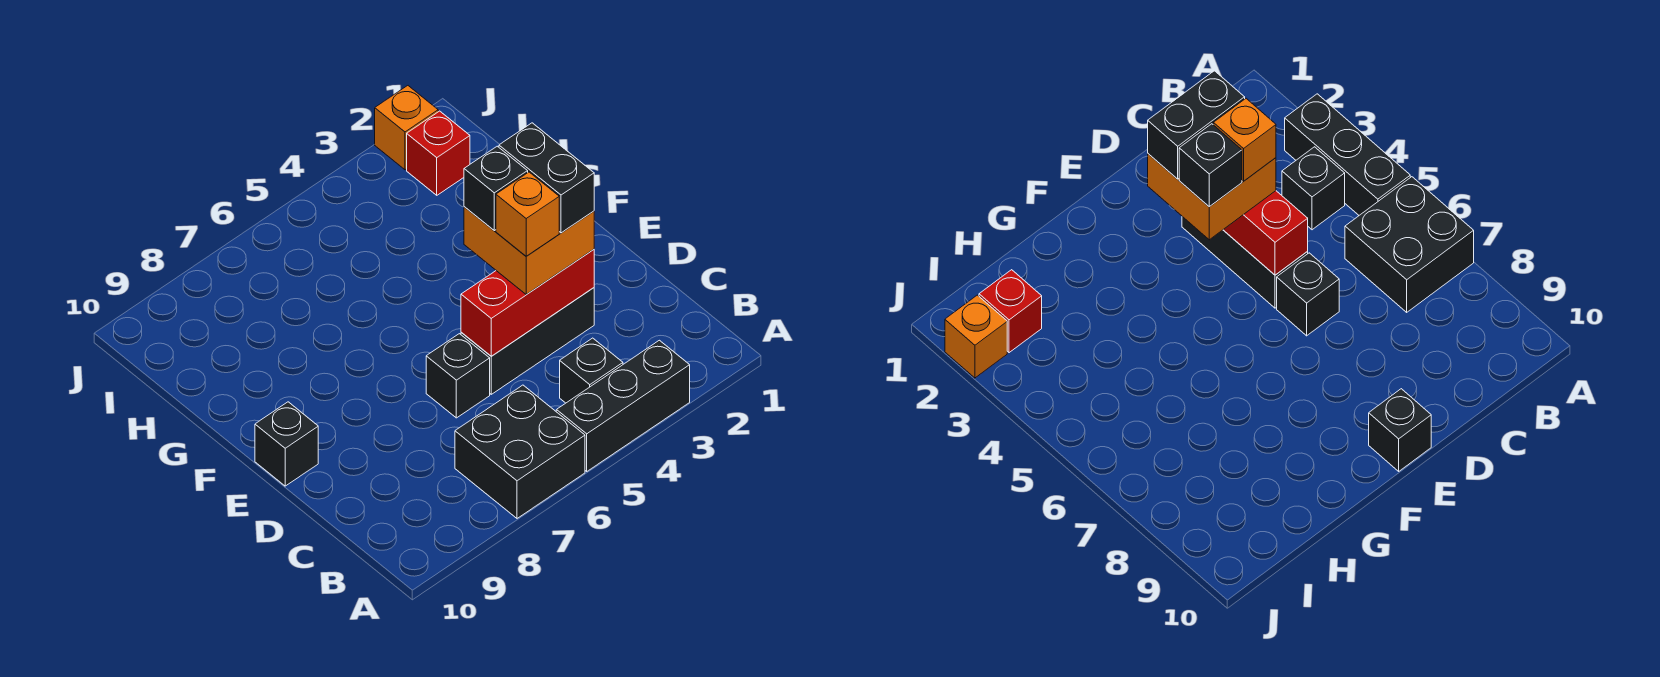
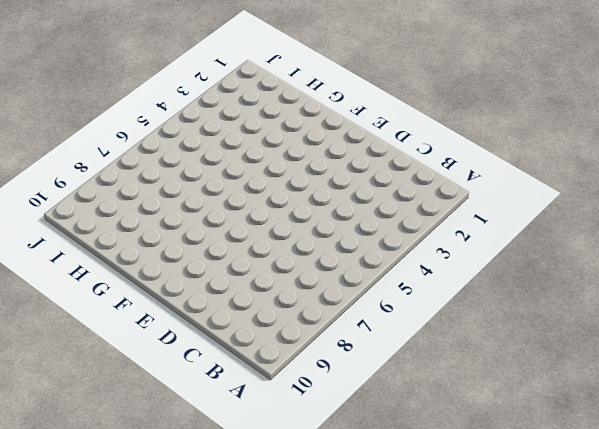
none -> black brick A3:A5 level 1
none -> black brick A6:B7 level 1
none -> black brick B4 level 1

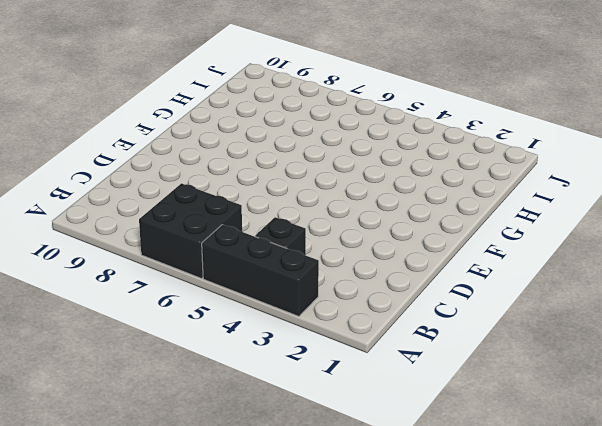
none -> black brick D3:D5 level 1
none -> black brick D6 level 1
none -> black brick E10 level 1

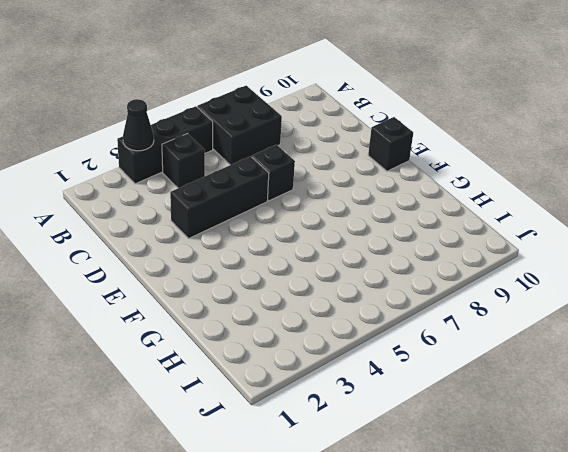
black cone A3 level 2 -> none
none -> red brick I2 level 1
none -> orange brick J2 level 1
none -> red brick D3:D5 level 2

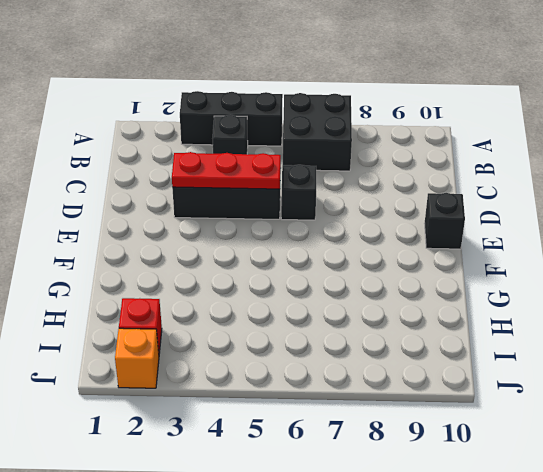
red plate D3:D5 level 2 -> red brick D3:D5 level 2
none -> orange brick D3:E4 level 3
none -> black brick D3:E3 level 4
none -> orange brick D4 level 4

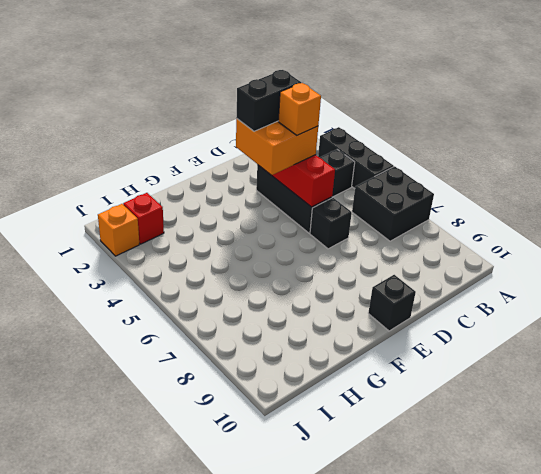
none -> black brick E4 level 4

